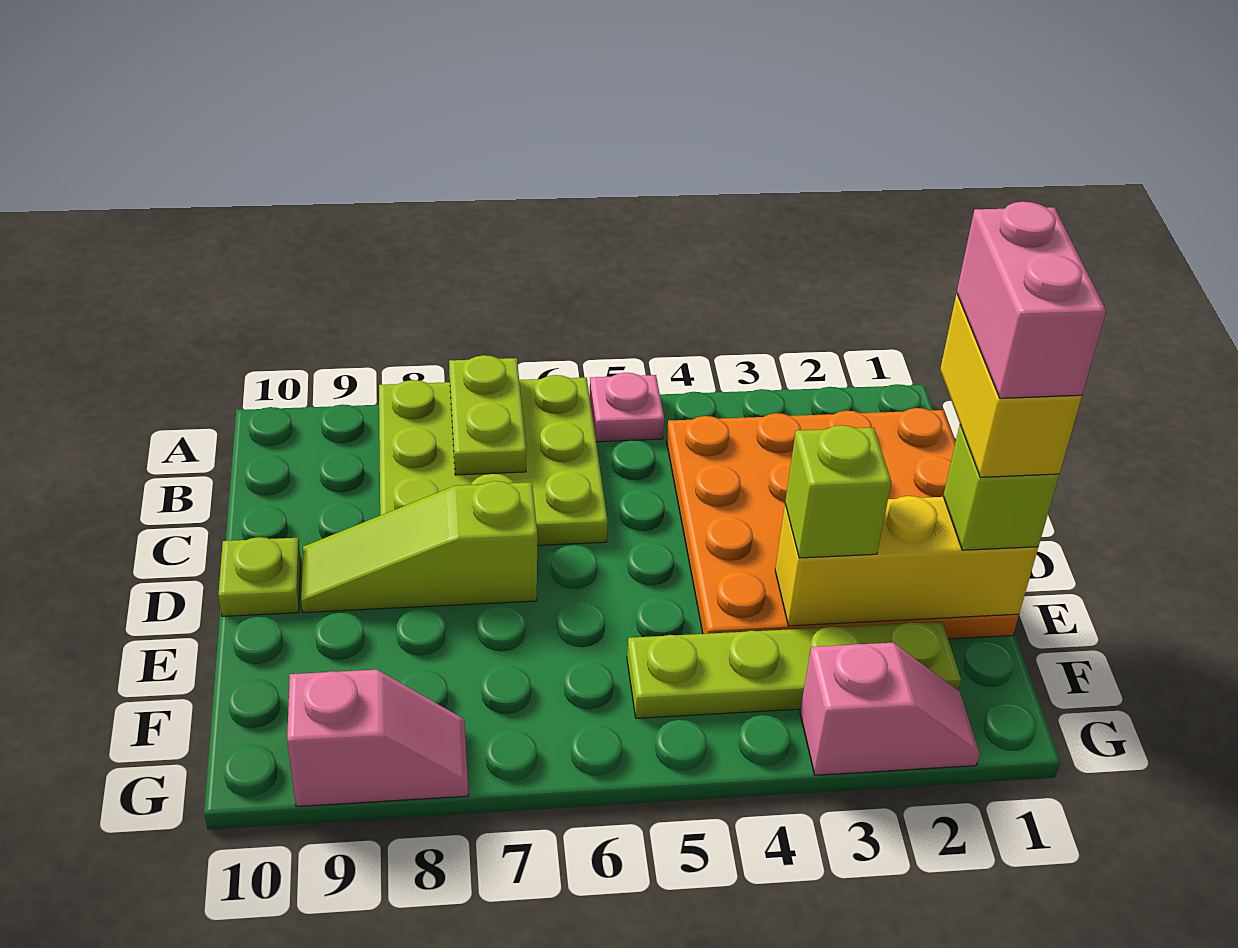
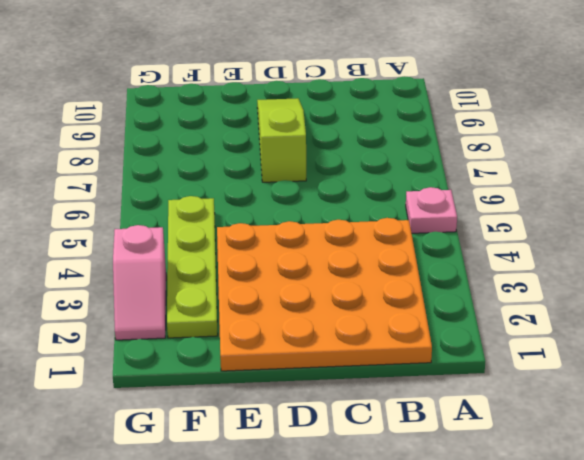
none -> lime plate A6:C8 level 1
none -> lime plate D10 level 1
none -> pink slope G8:G9 level 1 top 9

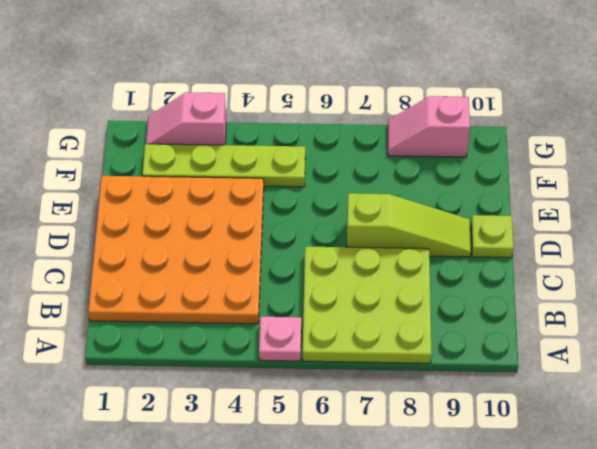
none -> lime plate A7:B7 level 2
none -> yellow brick E1:E3 level 2
none -> lime brick E1 level 3

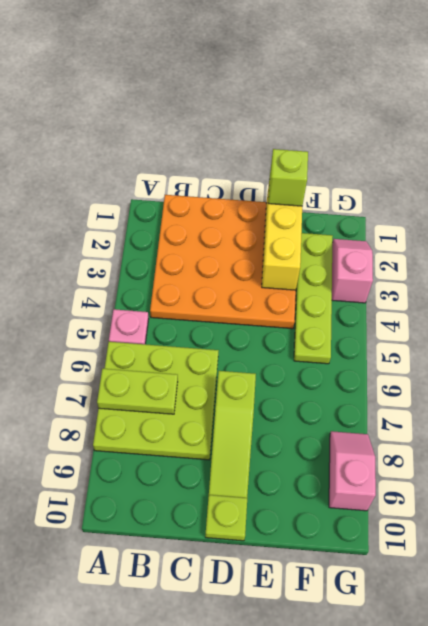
none -> lime brick E3 level 3
none -> yellow brick D1:E1 level 4
none -> pink brick D1:E1 level 5

